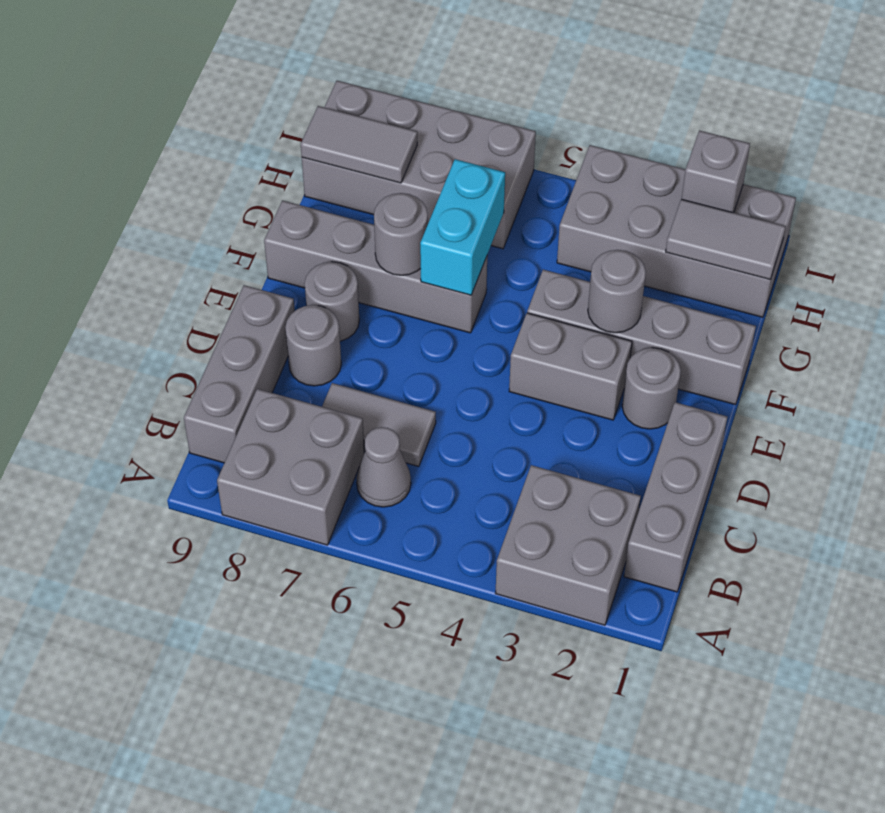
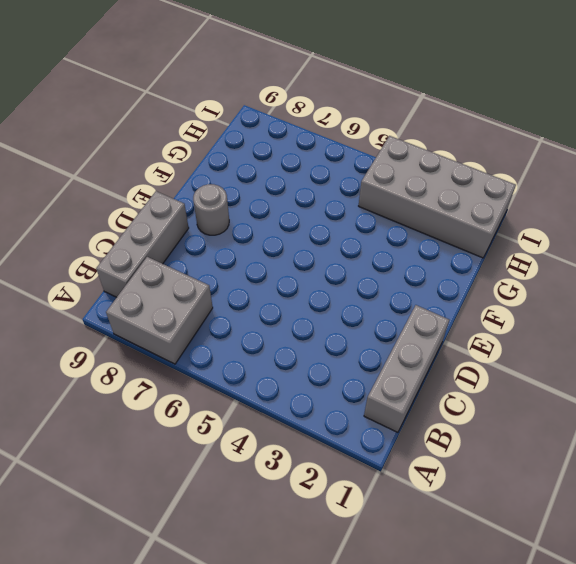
none -> grey brick A2:B3 level 1
none -> grey cone B6 level 1
none -> grey tile C6:C7 level 1

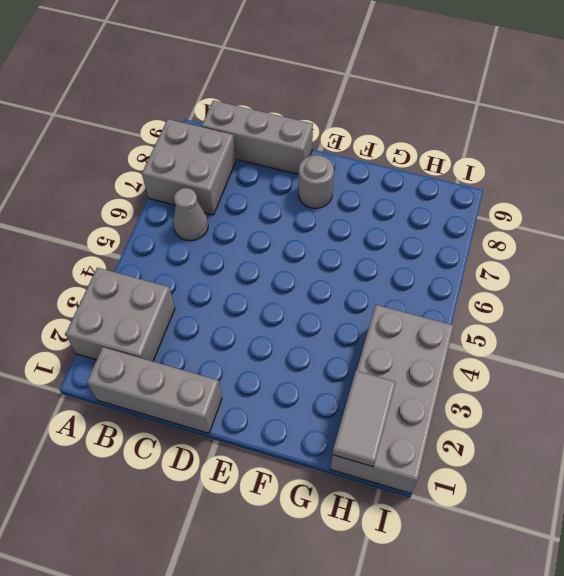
none -> grey tile C6:C7 level 1
none -> grey round brick D8 level 1
none -> grey round brick E2 level 1

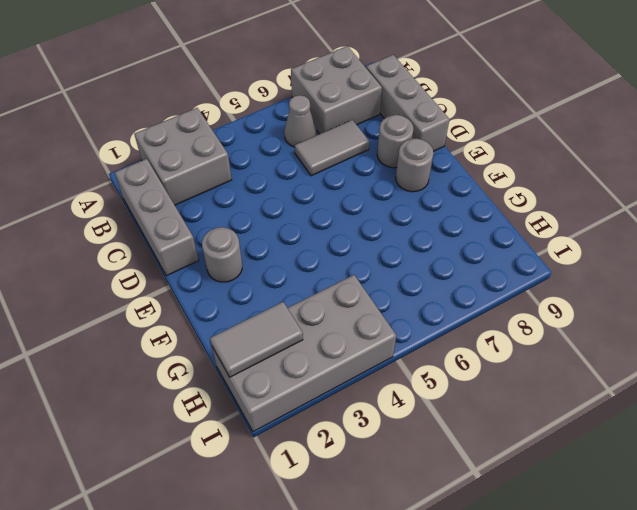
none -> grey brick E3:E4 level 1
none -> grey brick F1:F4 level 1
none -> grey brick F6:F9 level 1

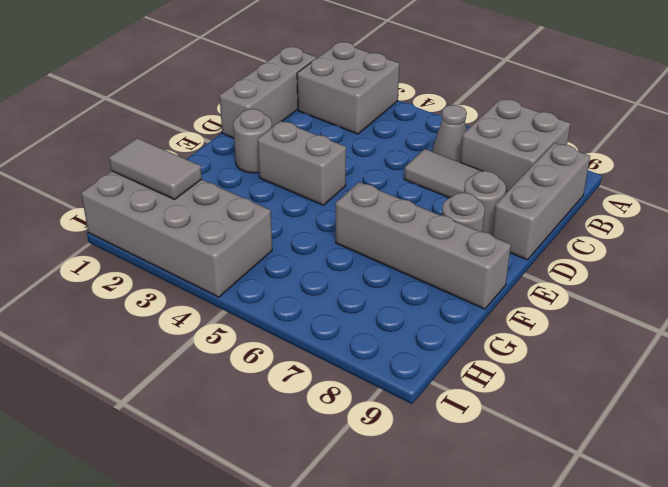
none -> grey brick F1:F4 level 1
none -> grey brick H6:I9 level 1
none -> grey round brick F3 level 2

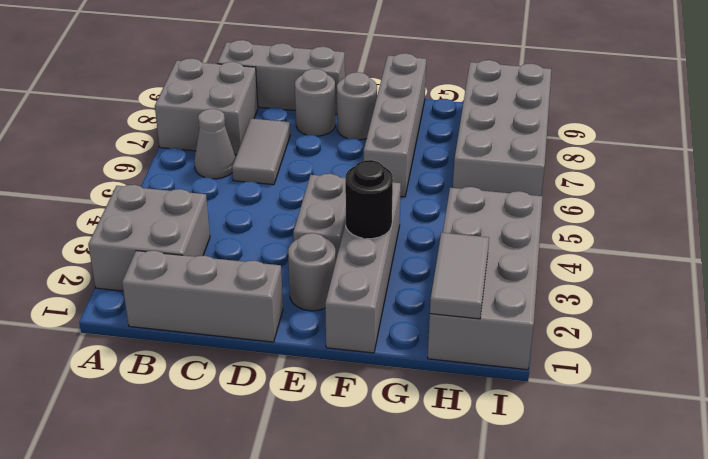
black round brick F3 level 2 -> grey round brick F3 level 2
none -> cyan brick F6:G6 level 2
none -> grey round brick F7 level 2
none -> grey tile H8:H9 level 2

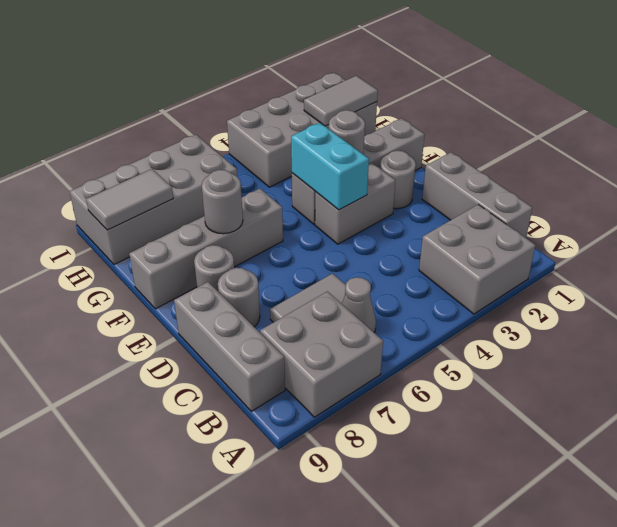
cyan brick E4:F4 level 2 -> cyan brick F6:G6 level 2
none -> grey brick I2 level 2

